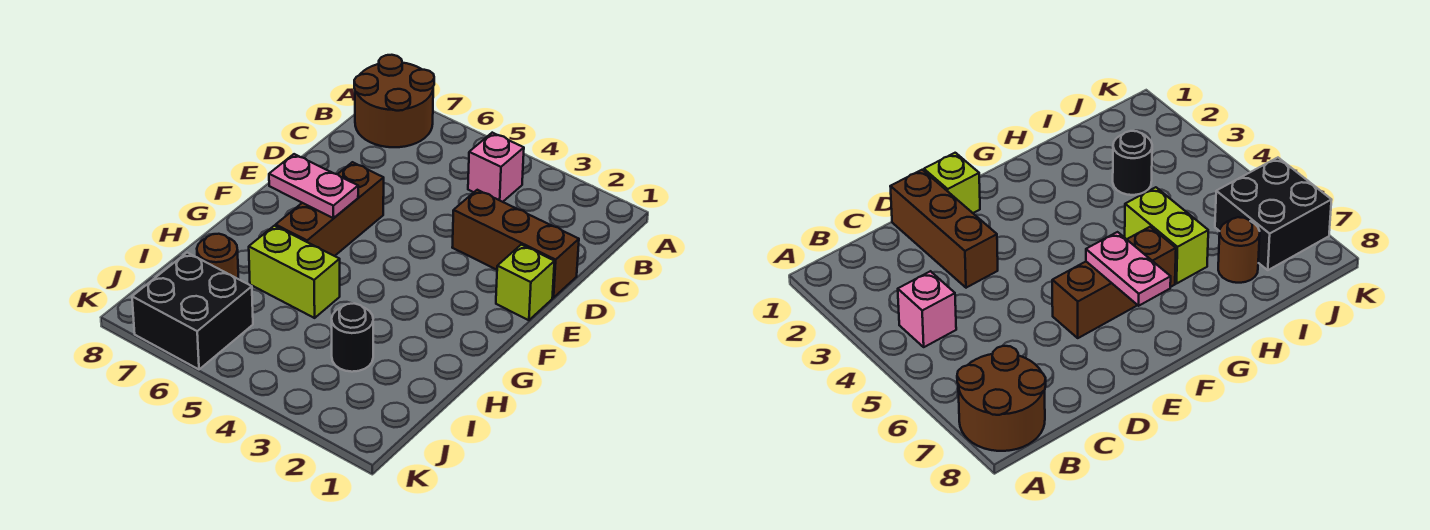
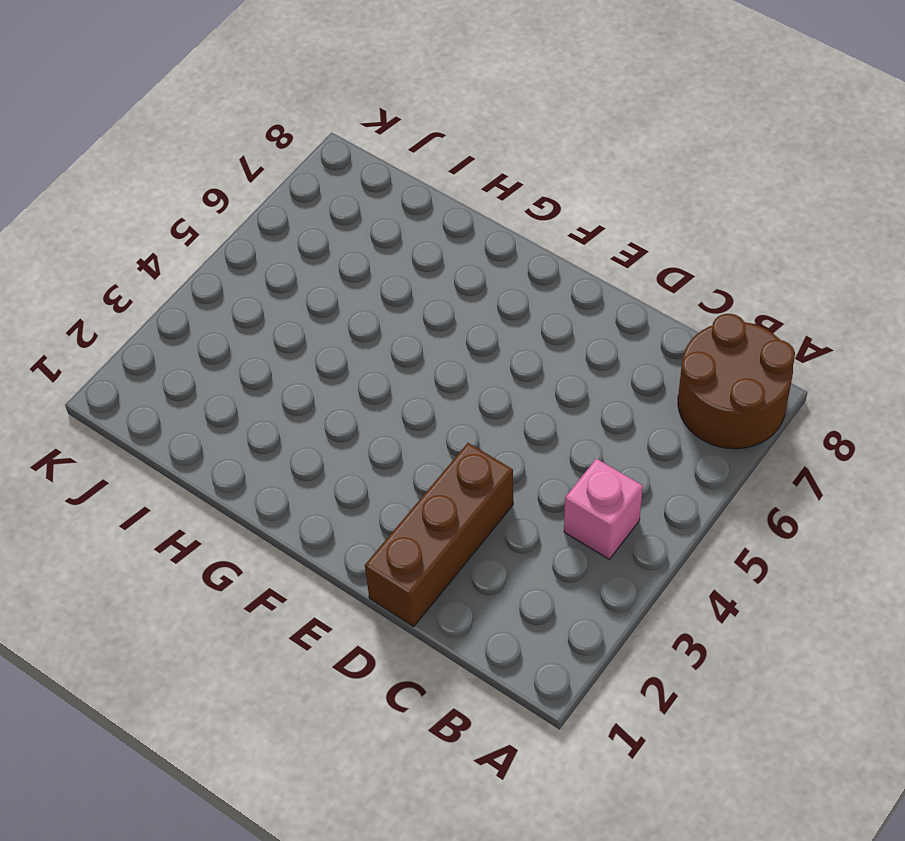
none -> lime brick E1 level 1
none -> brown brick E6:G6 level 1

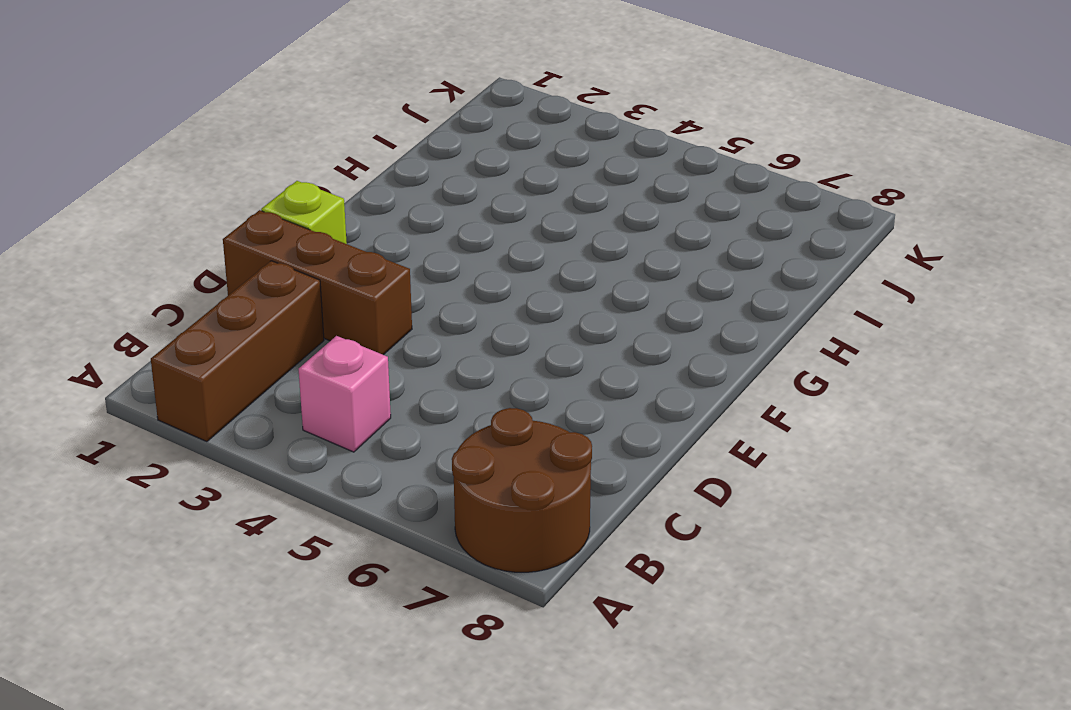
brown brick A2:C2 level 1 -> brown brick E6:G6 level 1
none -> lime brick H5:H6 level 1
none -> black round brick I3 level 1

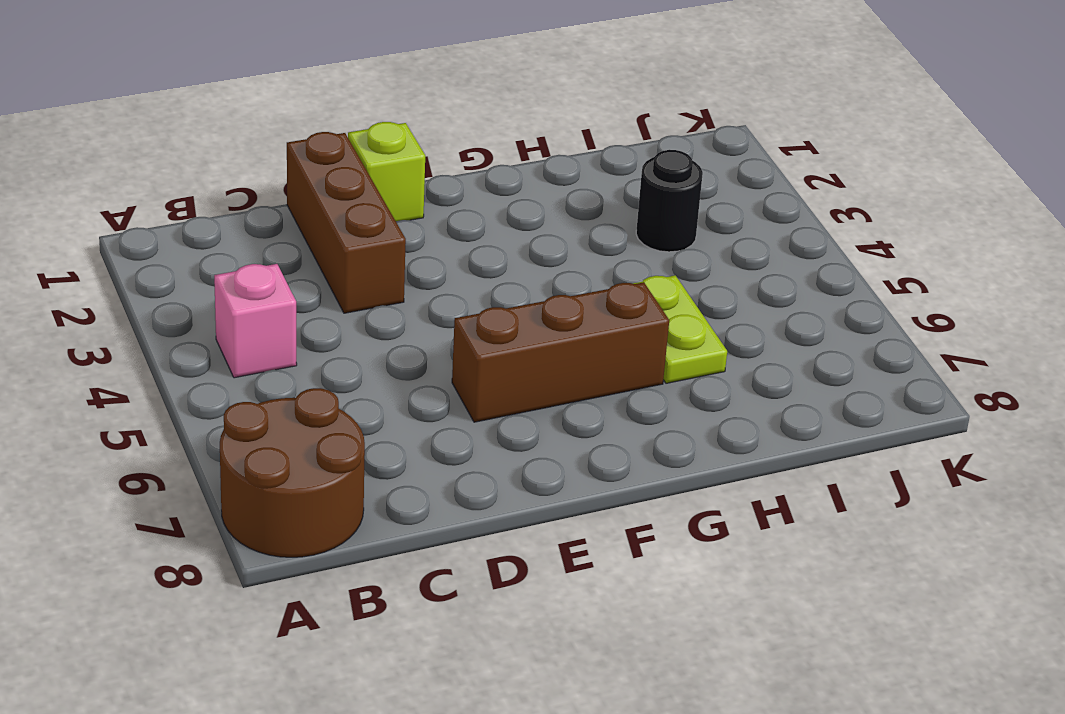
lime plate H5:H6 level 1 -> lime brick H5:H6 level 1
none -> brown round brick I7 level 1
none -> black brick J6:K7 level 1

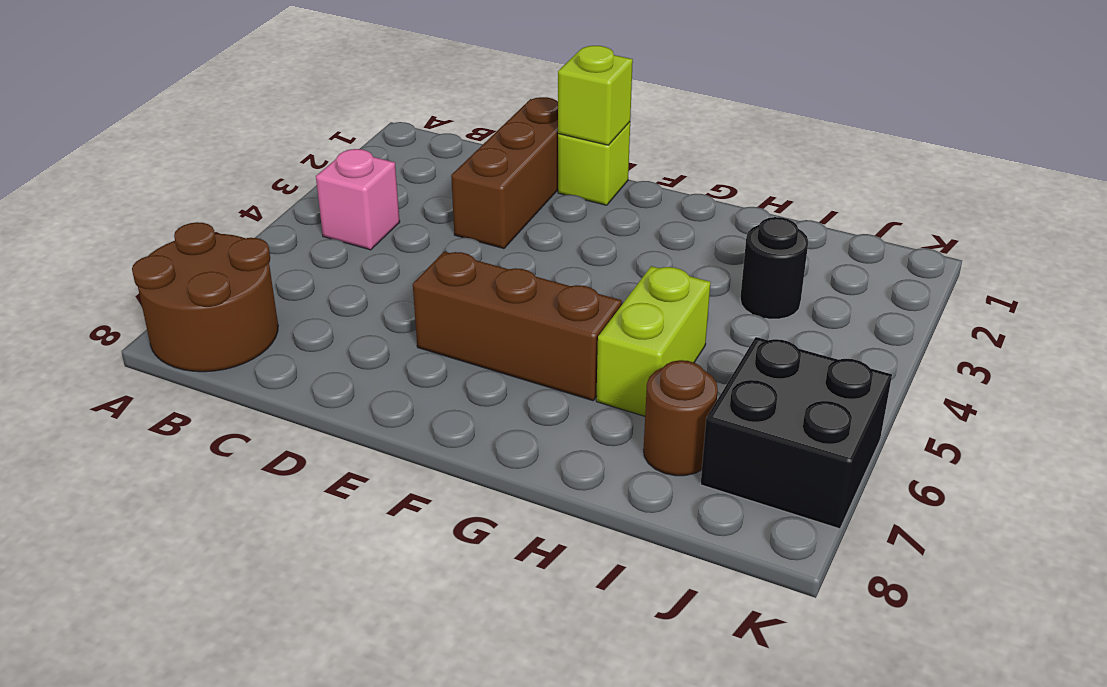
lime brick E1 level 2 -> none
none -> pink plate F6:F7 level 2

